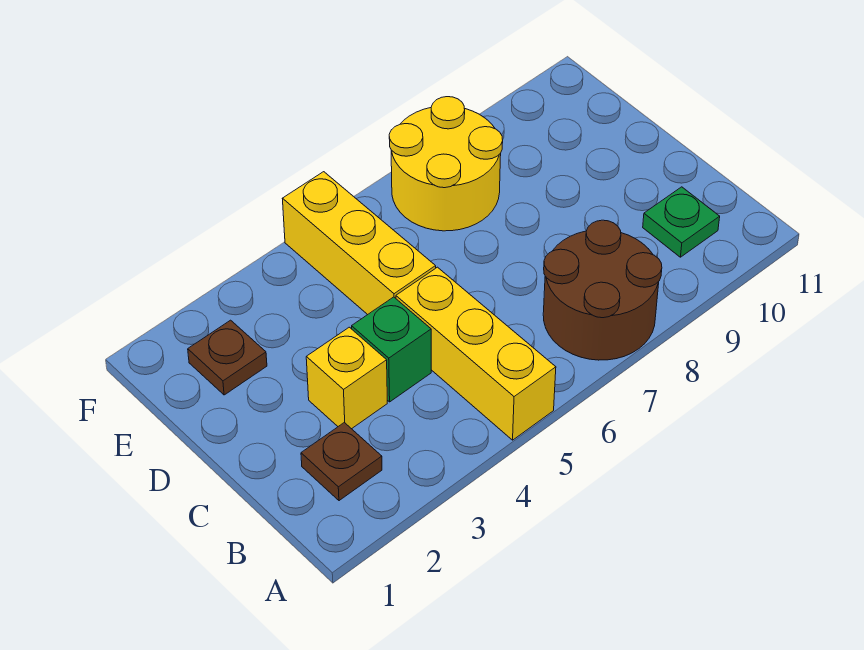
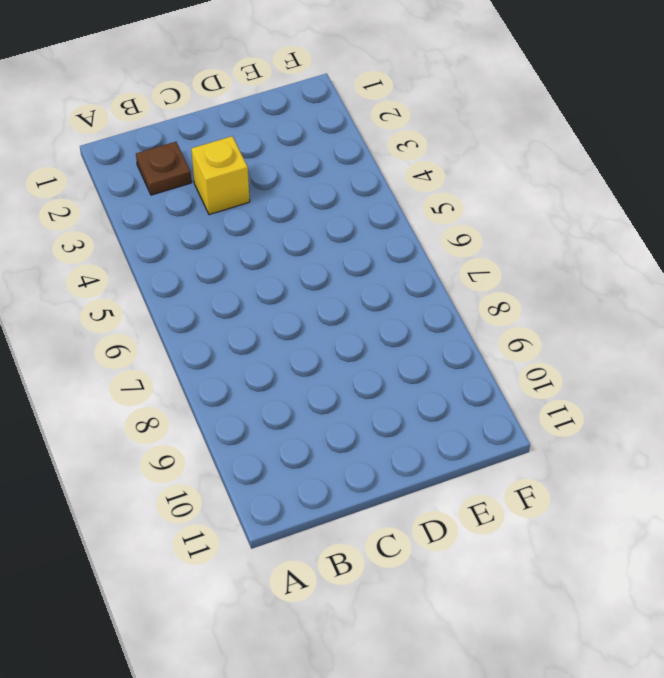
none -> yellow brick A5:C5 level 1
none -> brown round brick A7:B8 level 1

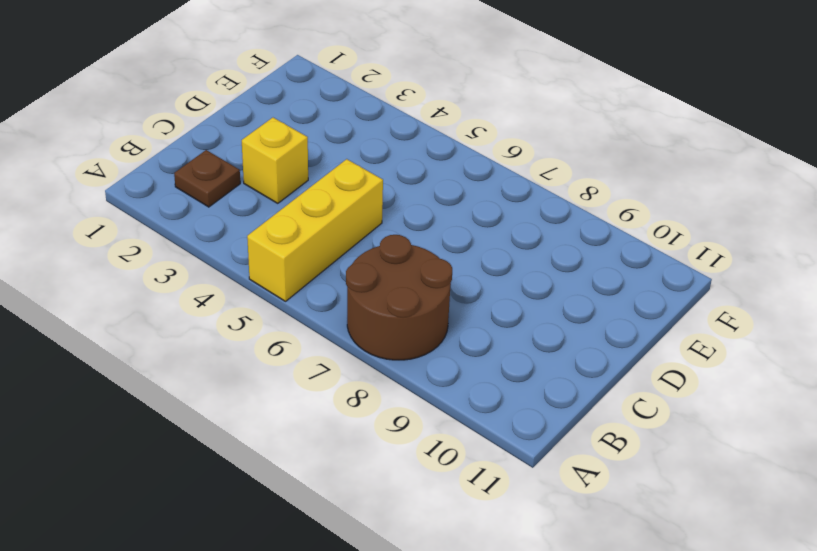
none -> green plate B10 level 1
none -> green brick C4 level 1

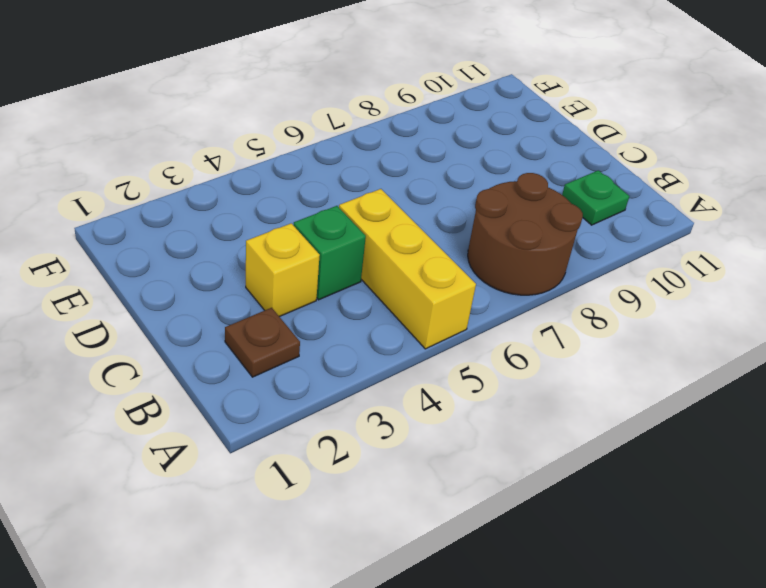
none -> yellow brick D5:F5 level 1
none -> brown plate E2 level 1

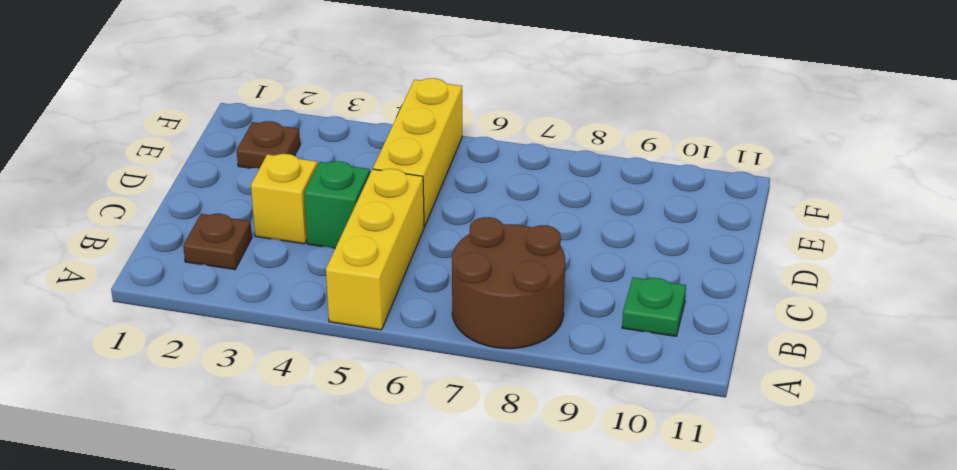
none -> yellow round brick E7:F8 level 1

